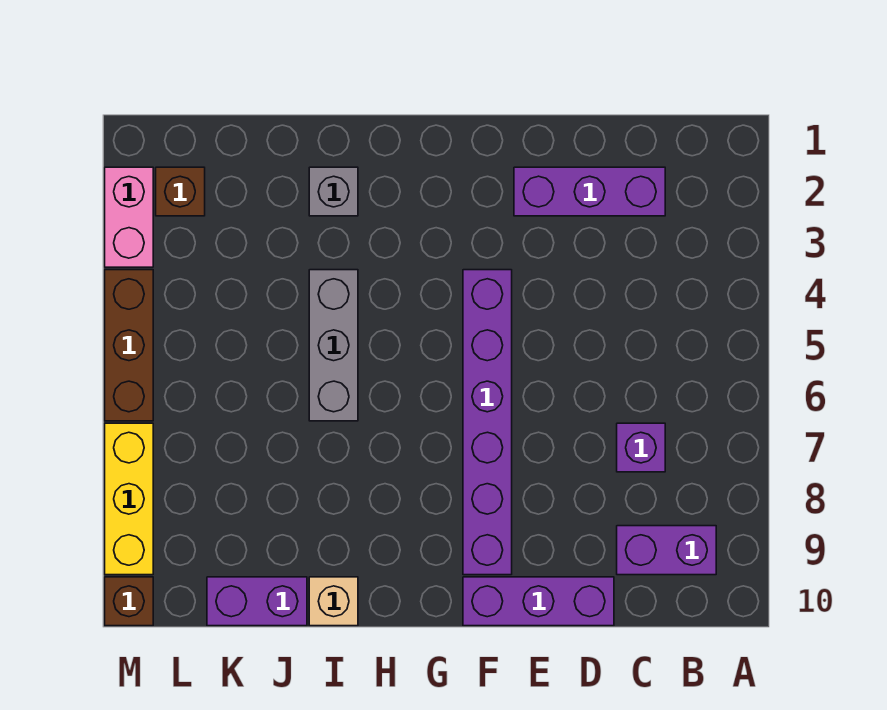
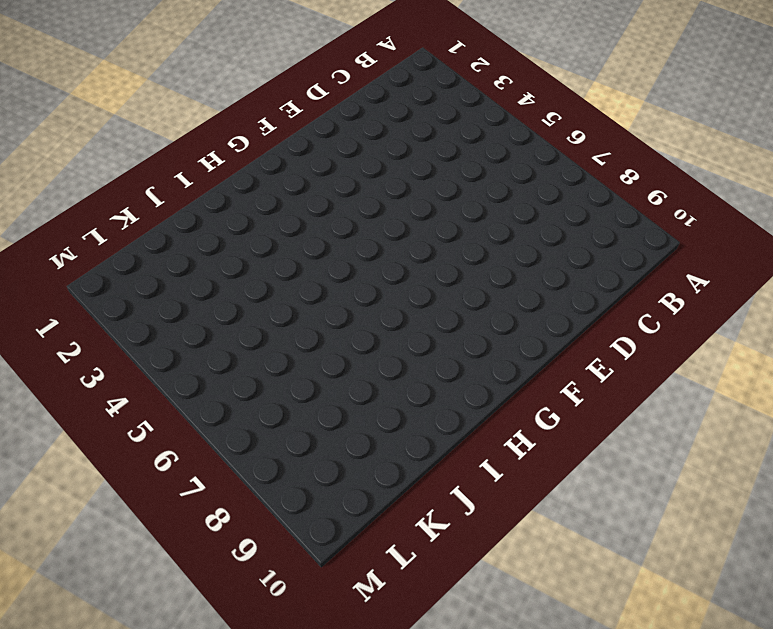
none -> purple brick B9:C9 level 1
none -> purple brick C2:E2 level 1
none -> purple brick C7 level 1

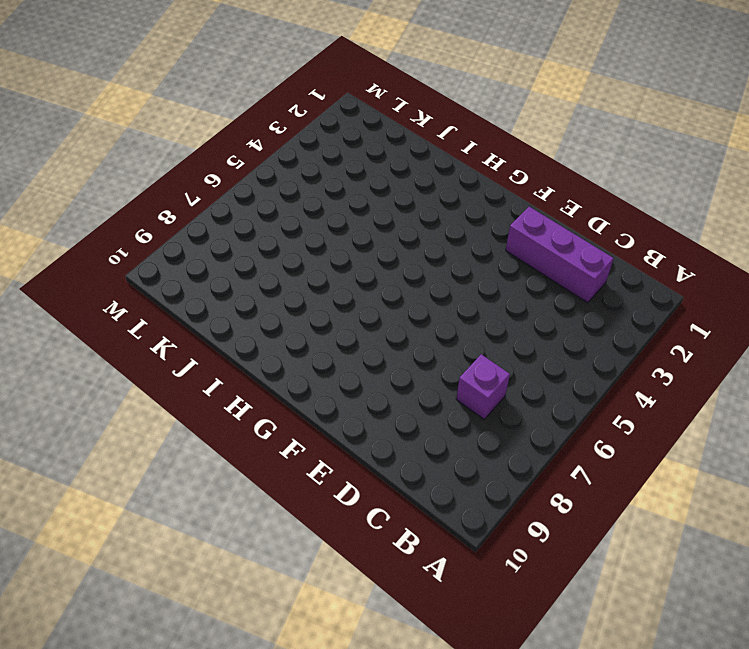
none -> purple brick B9:C9 level 1
none -> purple brick D10:F10 level 1
none -> purple brick F4:F9 level 1

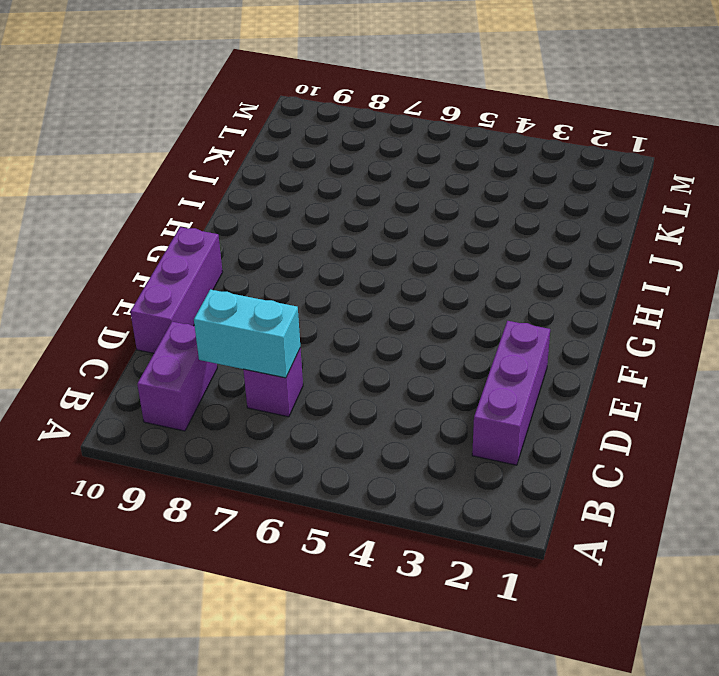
cyan brick C7:C8 level 2 -> none
none -> purple brick F4:F9 level 1
none -> grey brick I2 level 1
none -> grey brick I4:I6 level 1

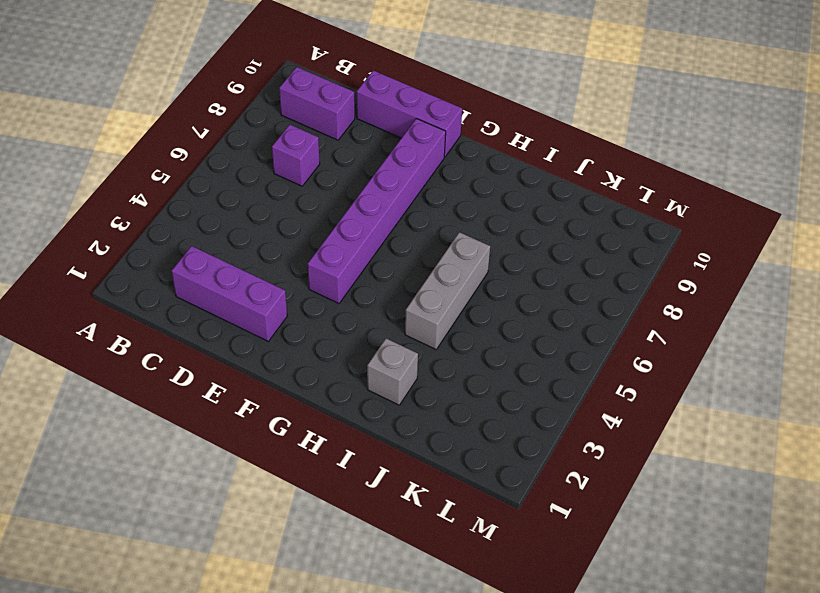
none -> tan brick I10 level 1
none -> purple brick J10:K10 level 1
none -> brown brick L2 level 1

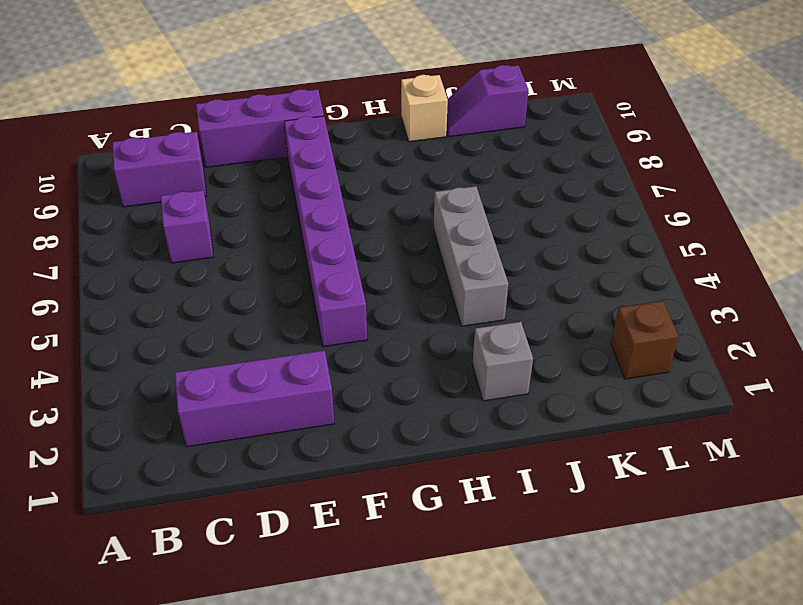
purple slope J10:K10 level 1 top K -> purple brick J10:K10 level 1
none -> pink brick M2:M3 level 1
none -> brown brick M4:M6 level 1
none -> yellow brick M7:M9 level 1

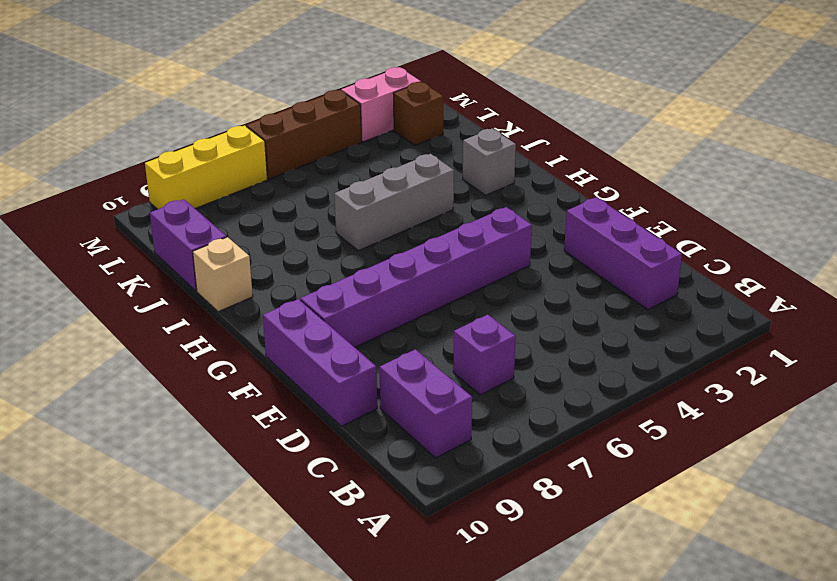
none -> brown brick M10 level 1

